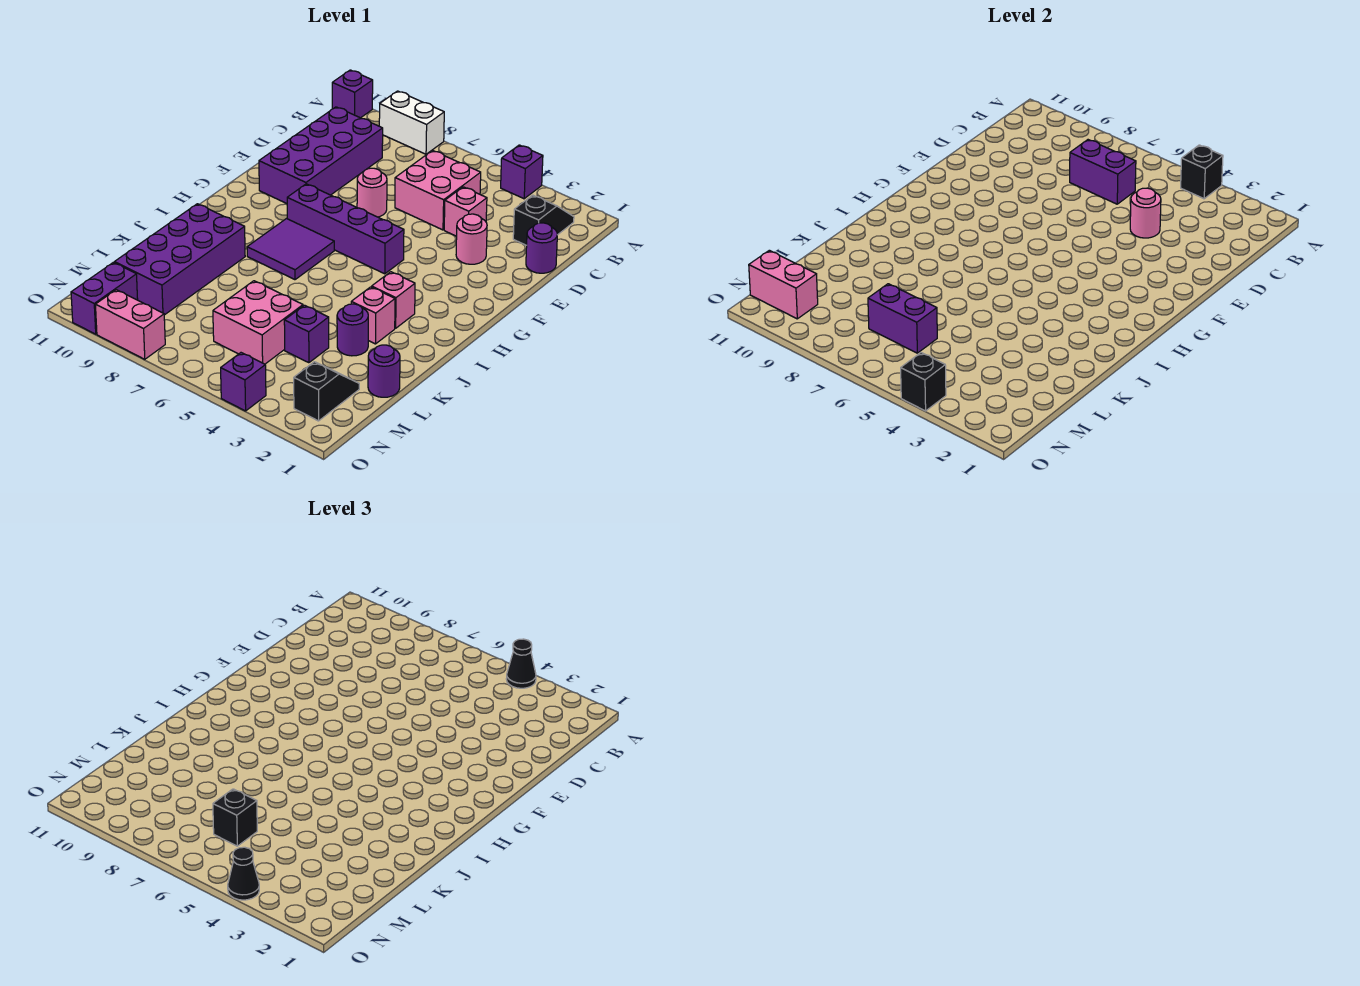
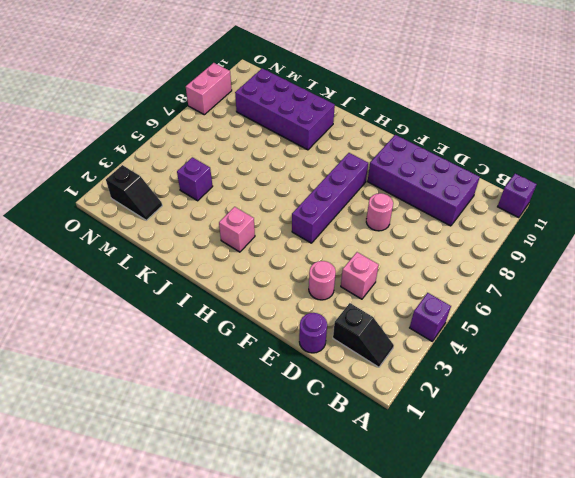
none -> white brick A8:A9 level 1
none -> pink brick C5:D6 level 1
none -> purple tile H7:I8 level 1
none -> pink brick J3 level 1

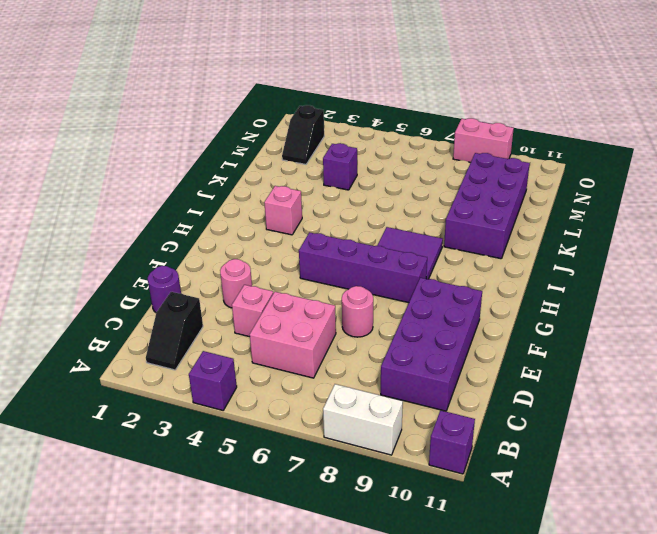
none -> pink brick J3 level 1
none -> purple round brick K3 level 1
none -> purple round brick L1 level 1
none -> pink brick L5:M6 level 1

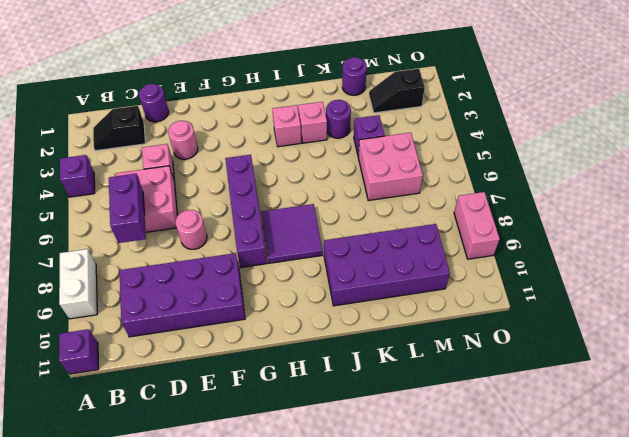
none -> purple brick N10:O10 level 1
none -> purple brick O4 level 1
none -> black brick A4 level 2
none -> pink round brick D4 level 2

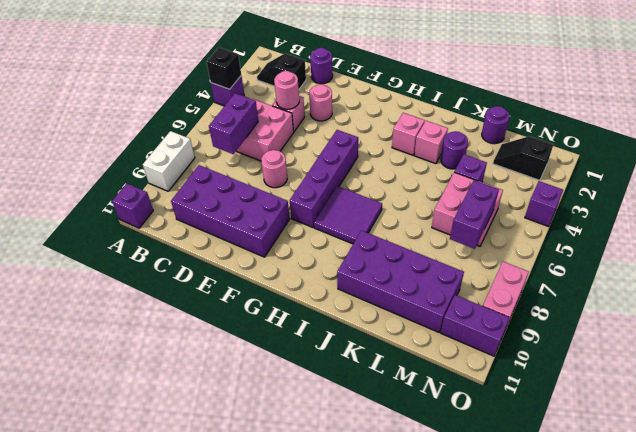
none -> pink brick N10:N11 level 2
none -> black brick O4 level 2
none -> black cone A4 level 3
none -> black brick M6 level 3

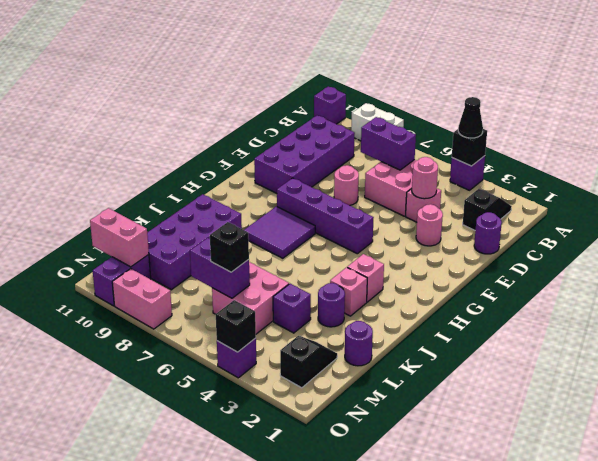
none -> black cone O4 level 3

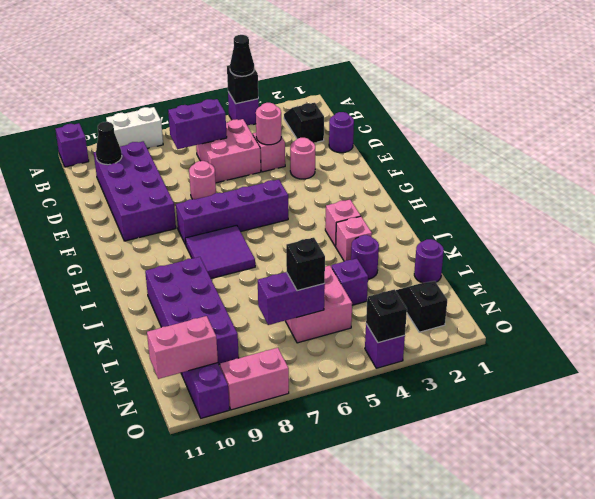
black cone C10 level 2 -> black cone O4 level 3

